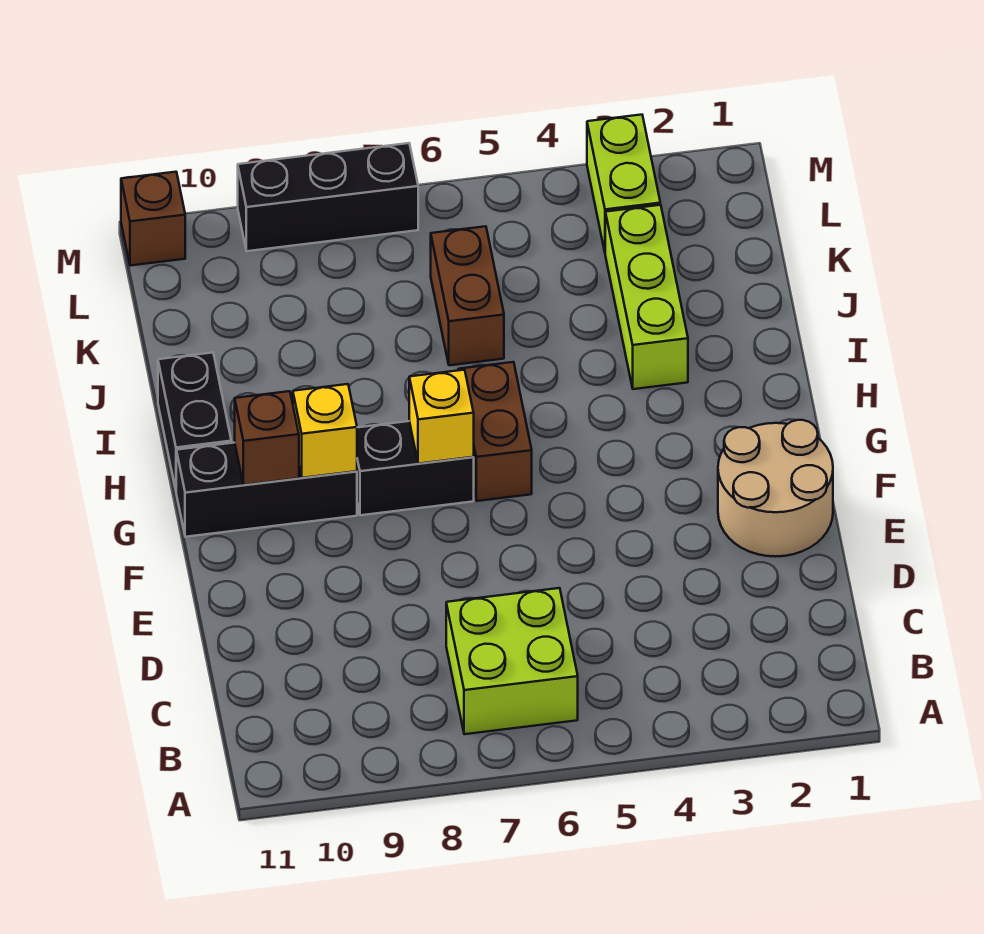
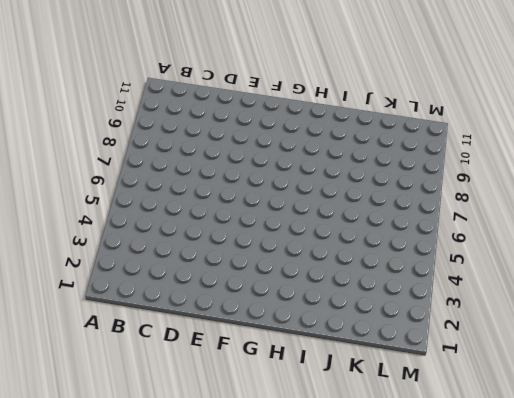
none -> lime brick B6:C7 level 1
none -> tan round brick E1:F2 level 1
none -> brown brick G6:H6 level 1

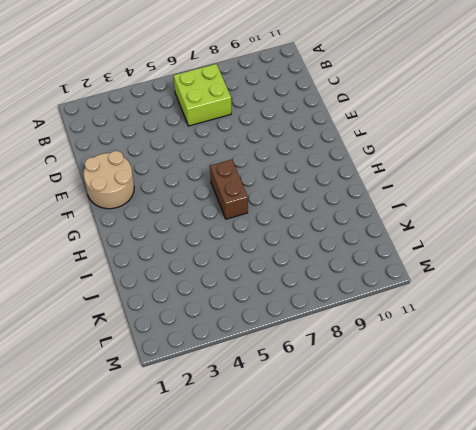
none -> black brick G7:G8 level 1
none -> black brick G9:G11 level 1
none -> black brick H11:I11 level 1

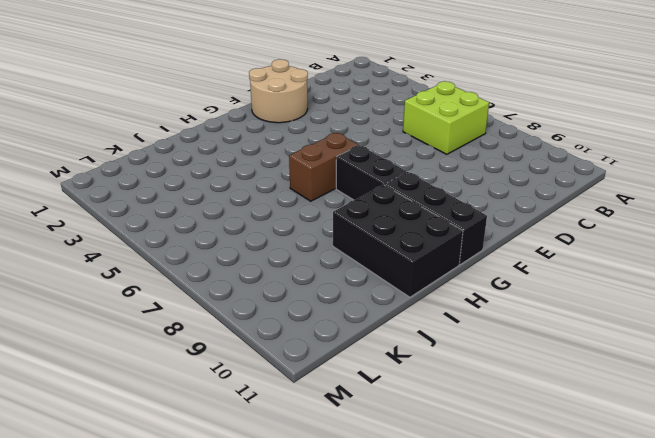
black brick H9:I11 level 1 -> black brick H11:I11 level 1
none -> lime brick I3:K3 level 1
none -> brown brick J6:K6 level 1
none -> lime brick L3:M3 level 1

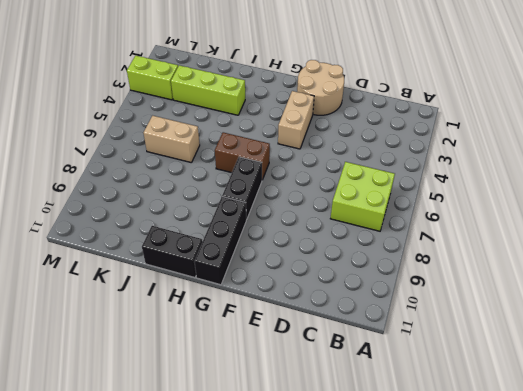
tan brick F3:F4 level 1 -> none
tan brick J6:K6 level 1 -> brown brick J6:K6 level 1
none -> black brick M7:M9 level 1
none -> brown brick M11 level 1
none -> yellow brick G7 level 2

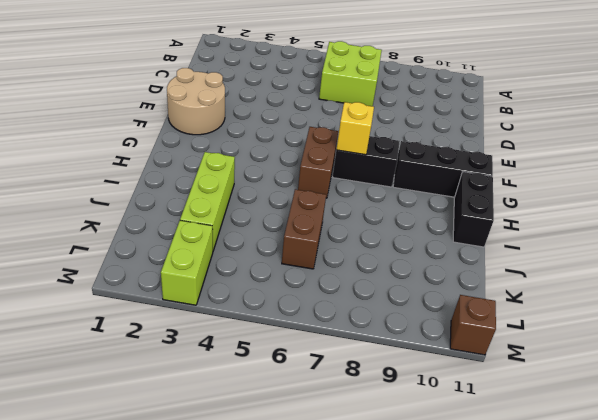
none -> black brick M7:M9 level 1
none -> yellow brick G9 level 2
none -> brown brick G10 level 2

